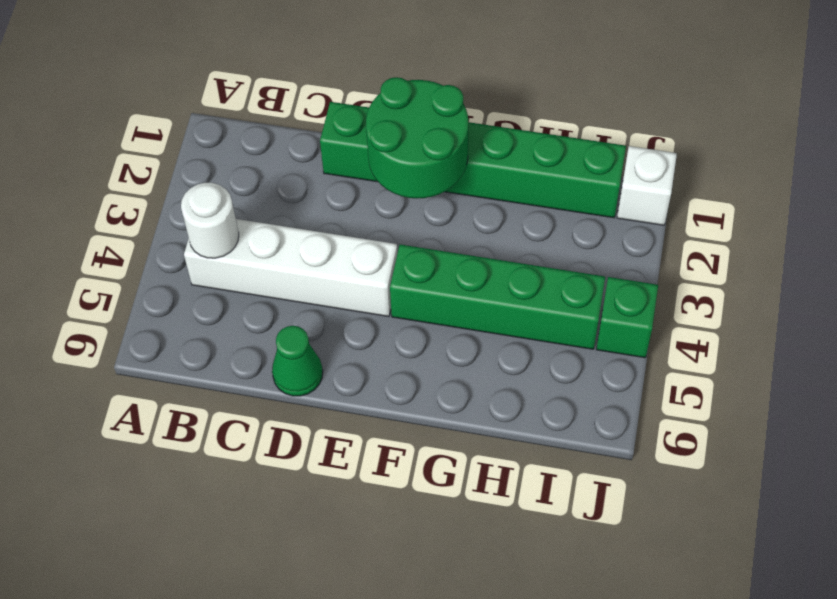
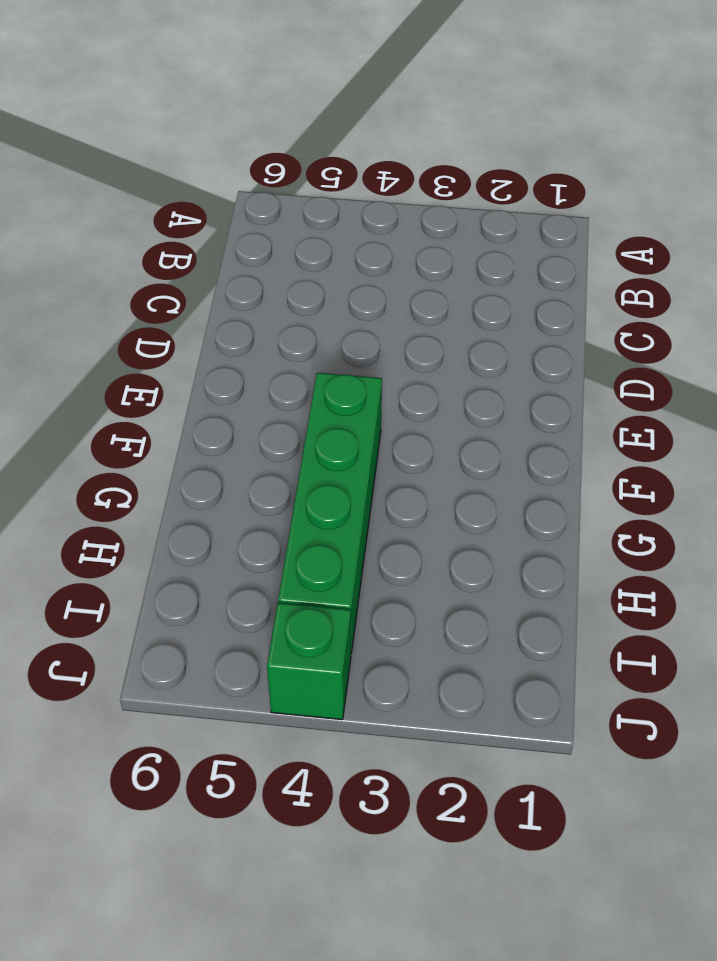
none -> white brick B4:E4 level 1
none -> green brick D1:I1 level 1

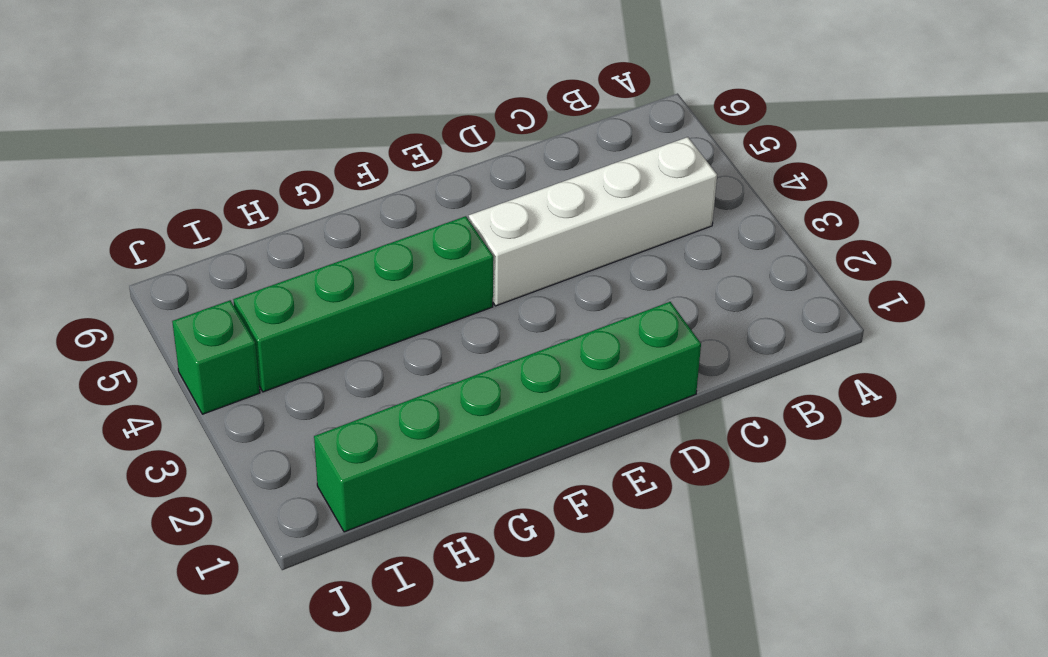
none -> green cone D6 level 1
none -> white brick J1 level 1

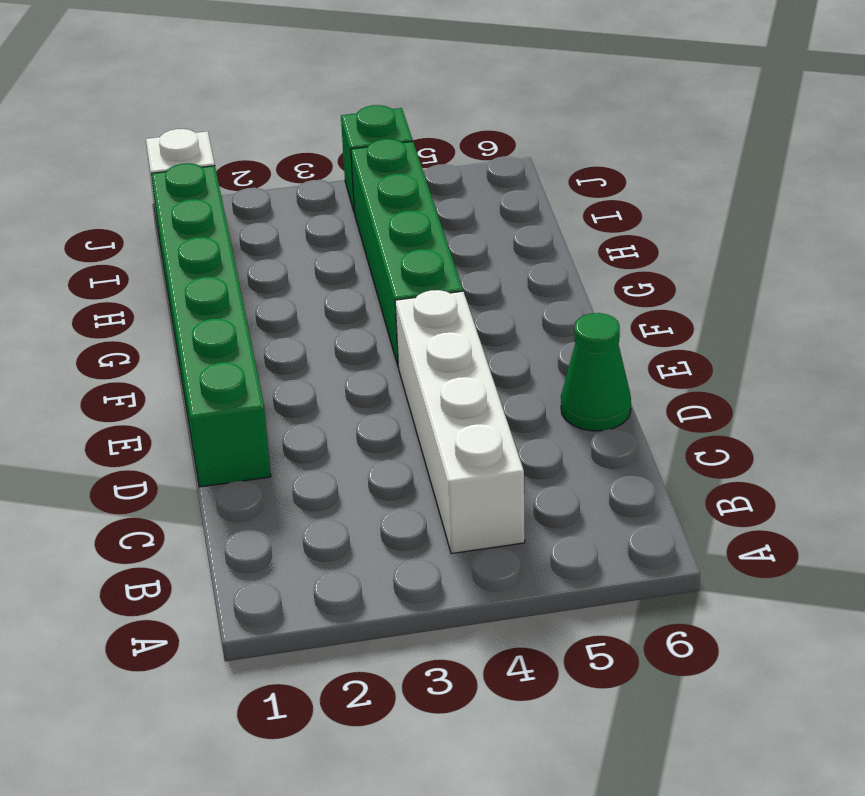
none -> white round brick B4 level 2
none -> green round brick E1:F2 level 2

